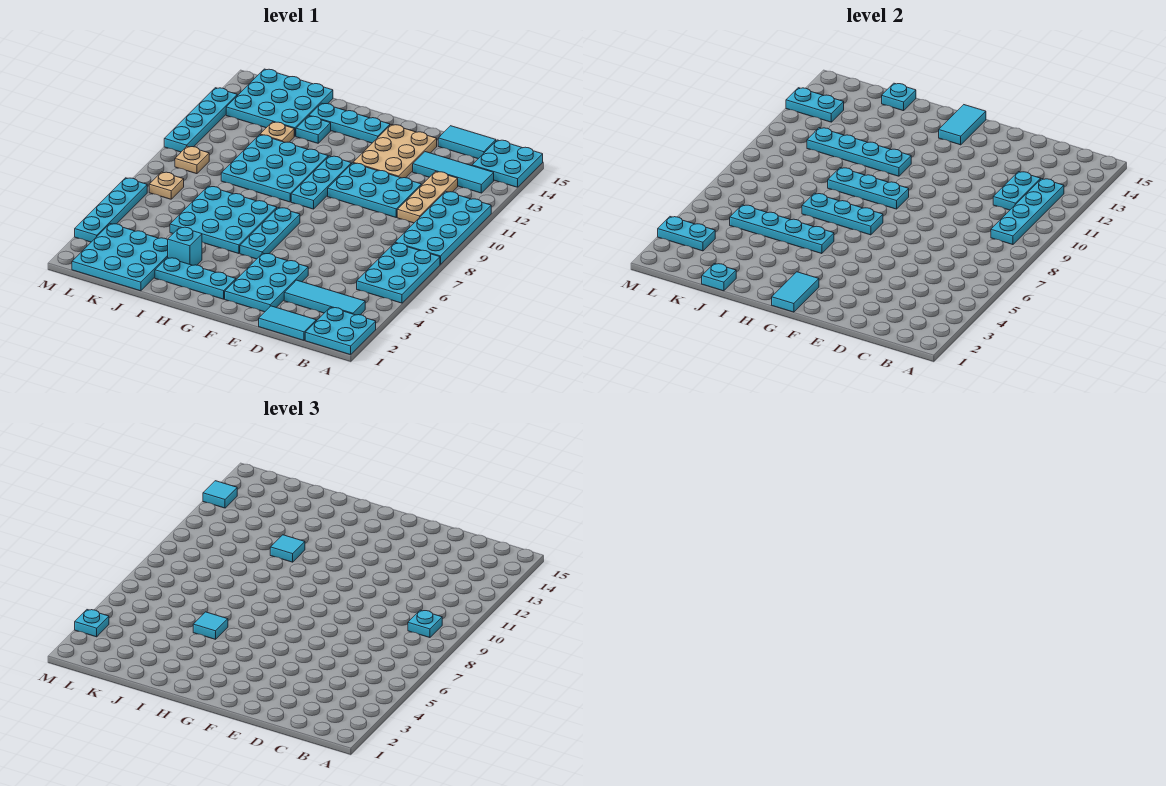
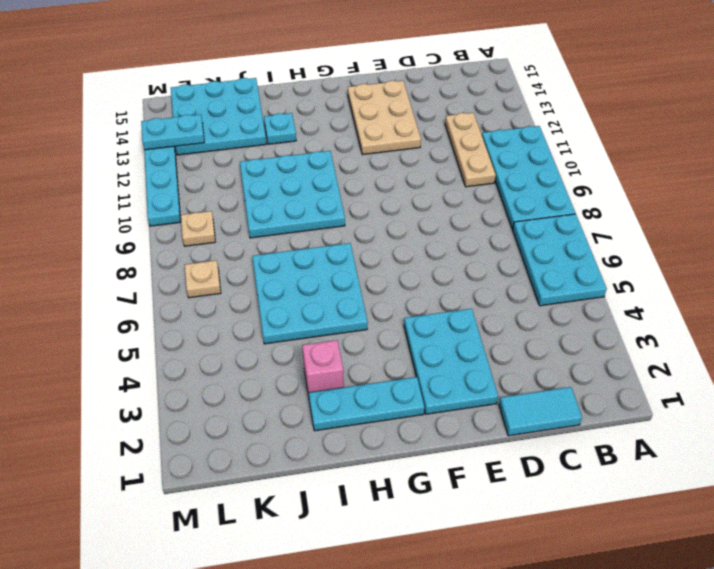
pink brick I3 level 1 -> cyan brick I3 level 1
none -> cyan plate A1:B2 level 1
none -> cyan plate A14:B15 level 1
none -> cyan tile B3:D3 level 1
none -> cyan tile B13:D13 level 1

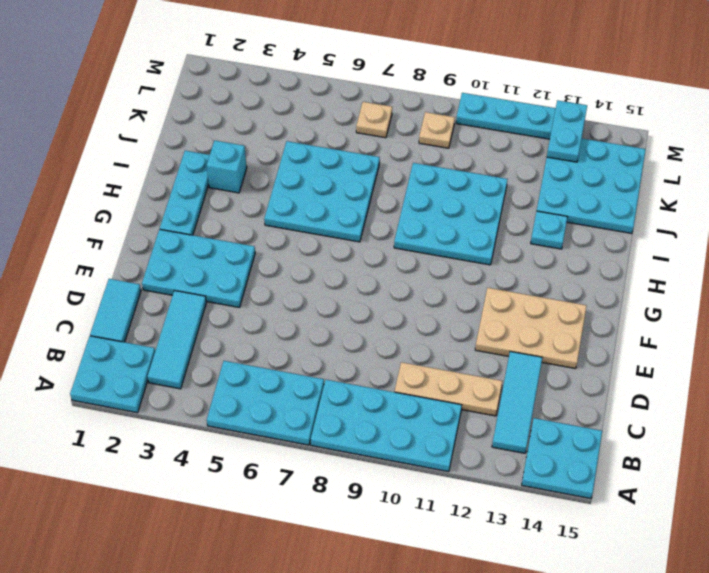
none -> cyan tile C15:D15 level 1
none -> cyan plate D10:F11 level 1
none -> cyan plate G5:G7 level 1
none -> cyan plate G9:G11 level 1

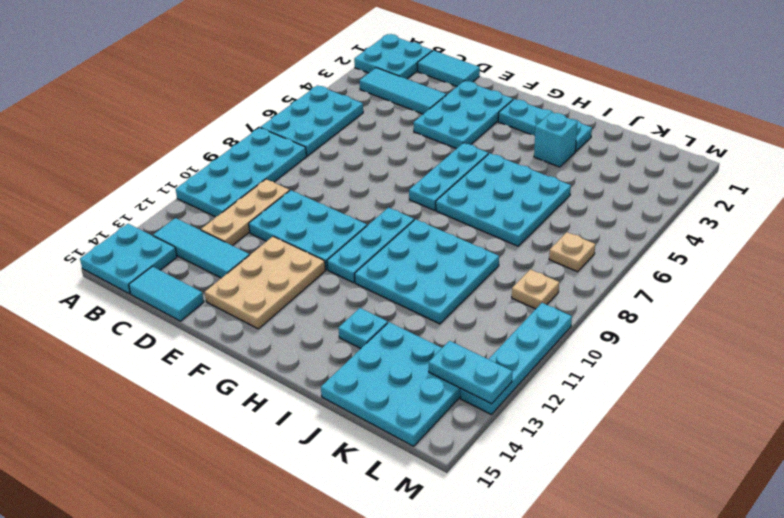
none -> cyan plate G14:I14 level 1
none -> cyan plate J1:L3 level 1
none -> tan plate J12 level 1
none -> cyan plate M3:M6 level 1

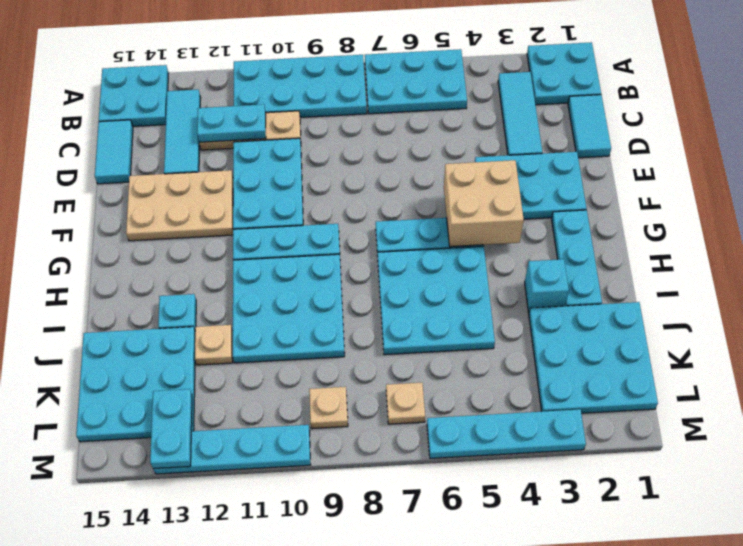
tan brick F4:G5 level 2 -> none
none -> cyan plate G14:I14 level 1
none -> cyan plate B9:B12 level 2
none -> cyan tile G1:G2 level 2
none -> cyan plate G7:I7 level 2

